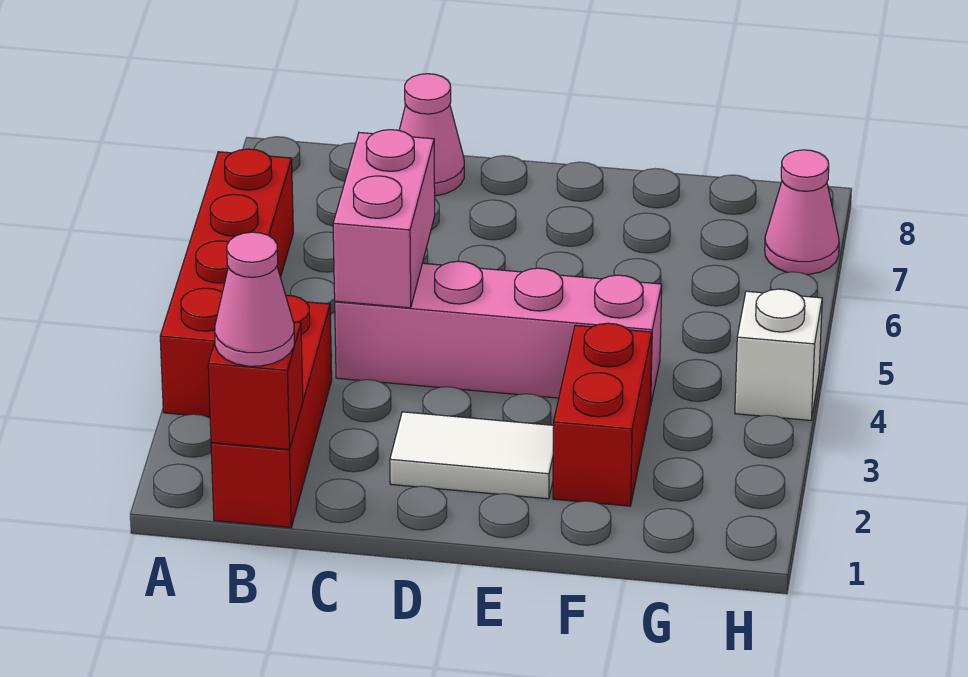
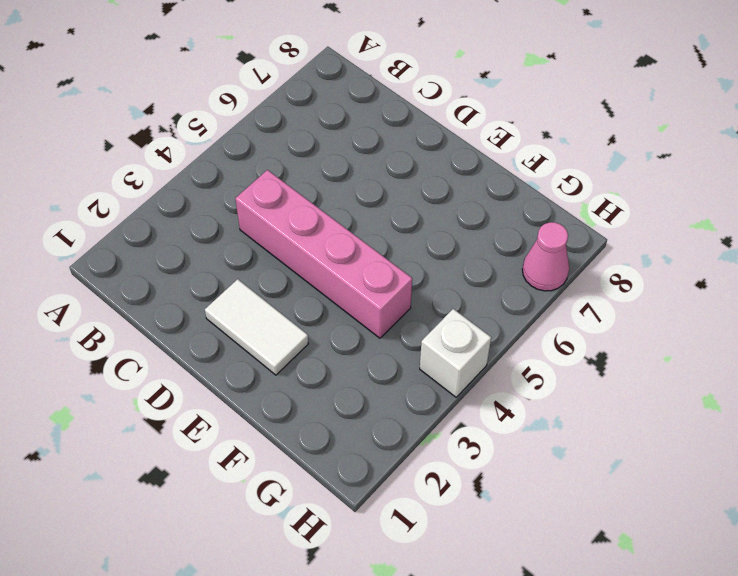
none -> red brick A3:A6 level 1
none -> red brick B1:B3 level 1

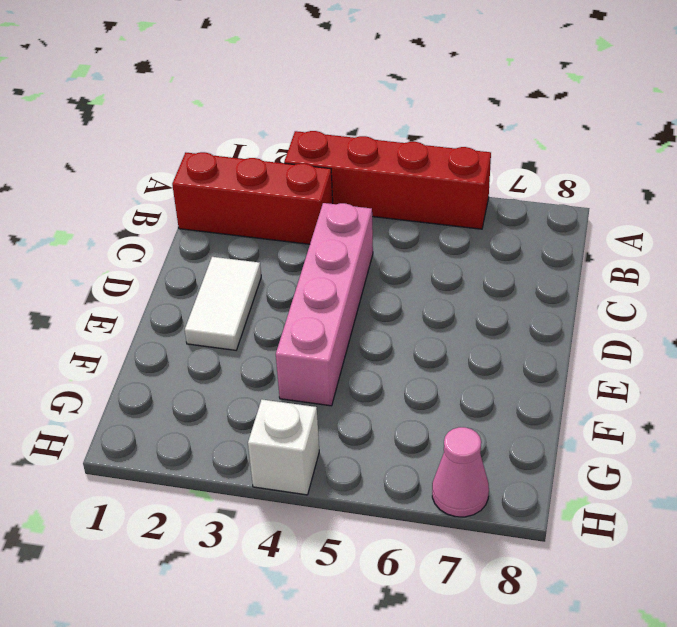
none -> pink cone C8 level 1
none -> red brick F2:F3 level 1

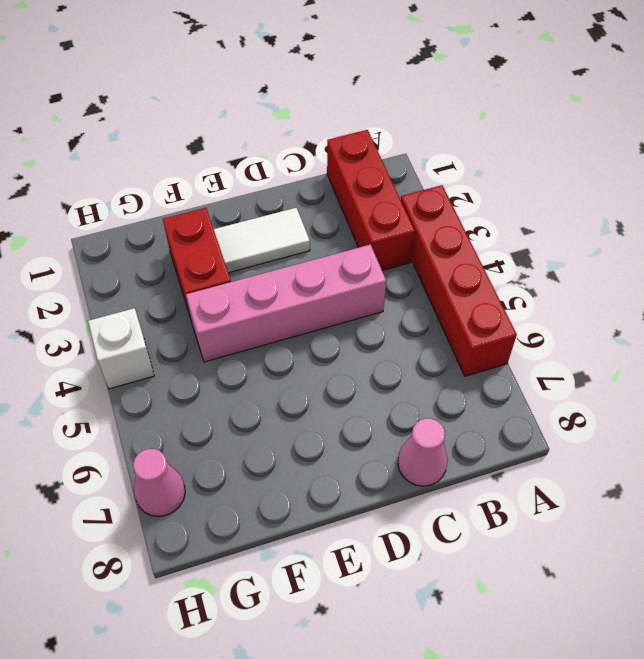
none -> red brick B1 level 2
none -> pink brick C4:C5 level 2

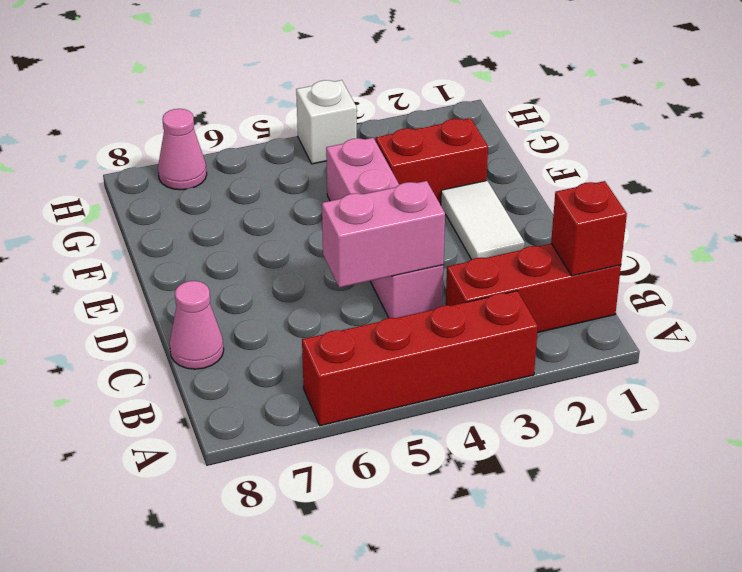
none -> pink cone B1 level 3

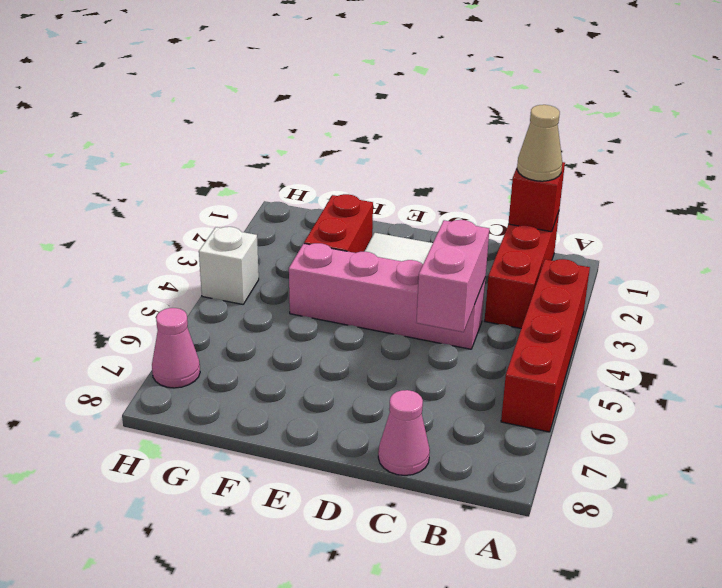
tan cone B1 level 3 -> pink cone B1 level 3

